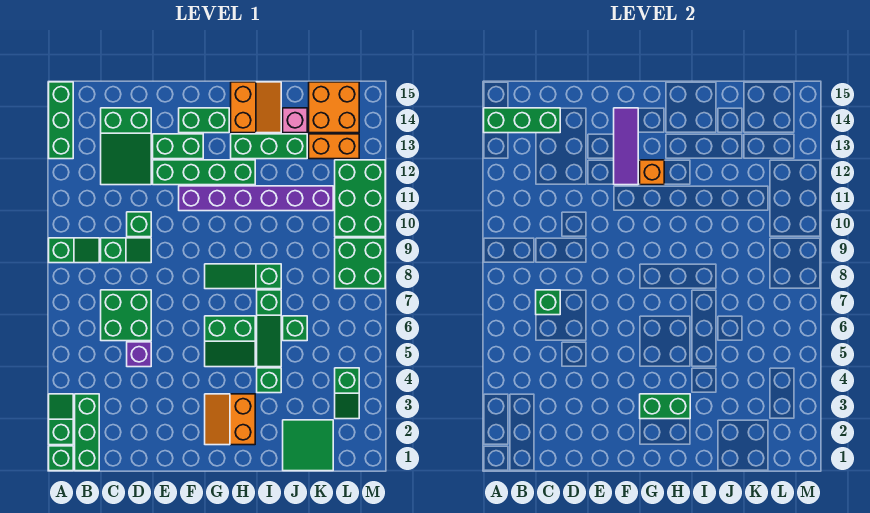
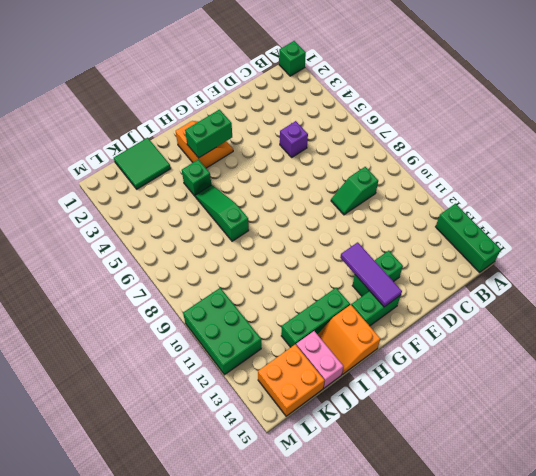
pink brick J14:J15 level 1 -> pink brick J14 level 1
none -> green slope A2:A3 level 1 top 2
none -> green slope A9:B9 level 1 top A
none -> green brick B1:B3 level 1
none -> green brick C6:D7 level 1

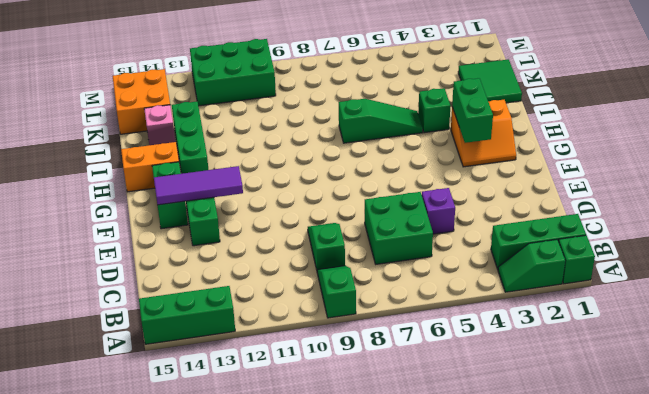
none -> green slope C12:D14 level 1 top 14
none -> green brick D10 level 1
none -> green brick E12:H12 level 1
none -> purple brick F11:K11 level 1

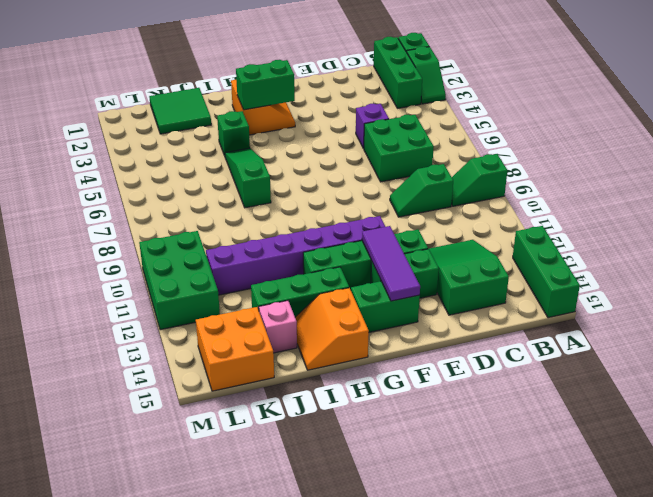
none -> green brick D10 level 1
none -> green slope G5:H6 level 1 top 6
none -> green slope G8:I8 level 1 top I
none -> green brick J6 level 1

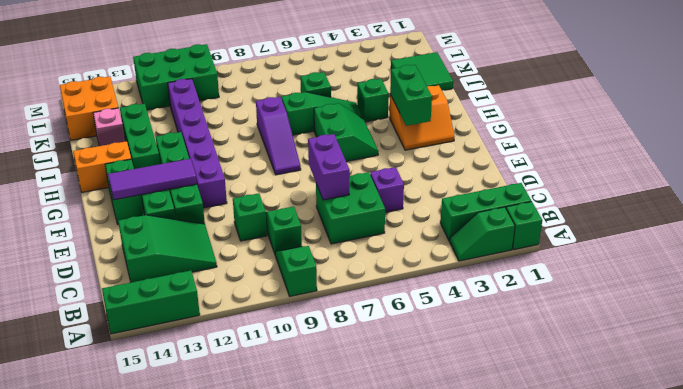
purple brick D7:E7 level 2 -> none
purple slope G8:I8 level 1 top I -> green slope G8:I8 level 1 top I
none -> orange brick K13:L13 level 1
none -> green slope L3:L4 level 1 top 4
none -> green brick L8:M9 level 1
none -> green brick A14:C14 level 2

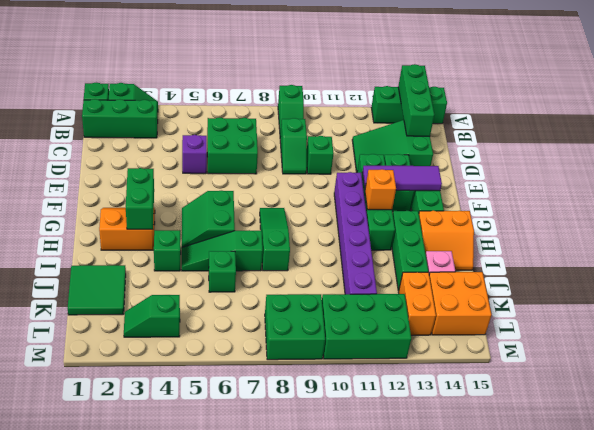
none -> green brick C7 level 2

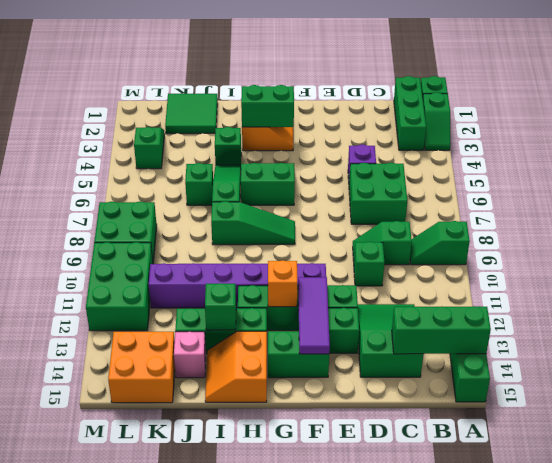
green brick I13 level 2 -> green brick C7 level 2
none -> orange brick K13:L13 level 1

